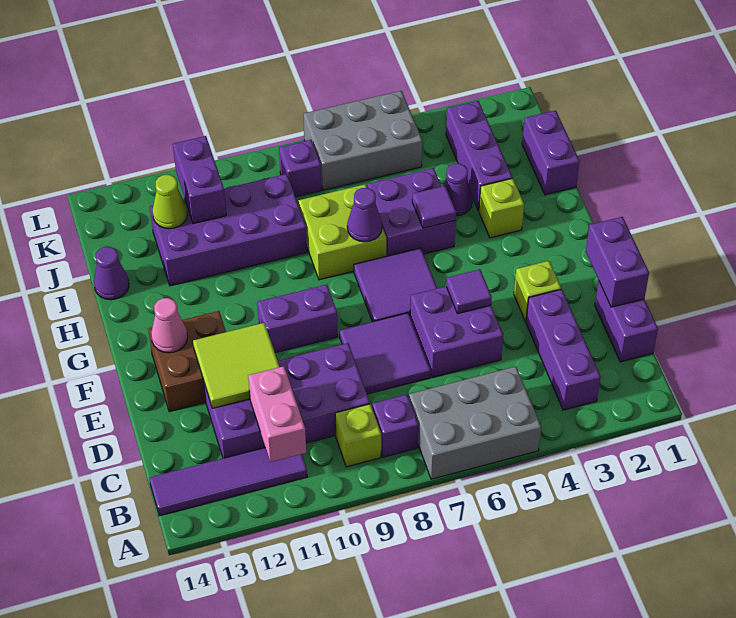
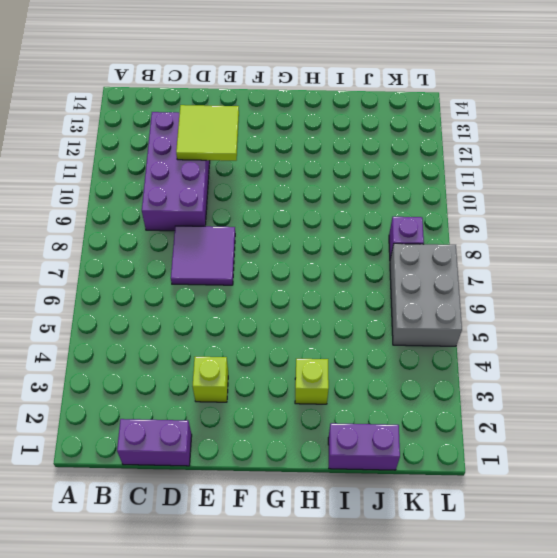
none -> grey brick A5:B7 level 1
none -> purple brick B3:D3 level 1
none -> purple brick B8 level 1
none -> lime brick B9 level 1

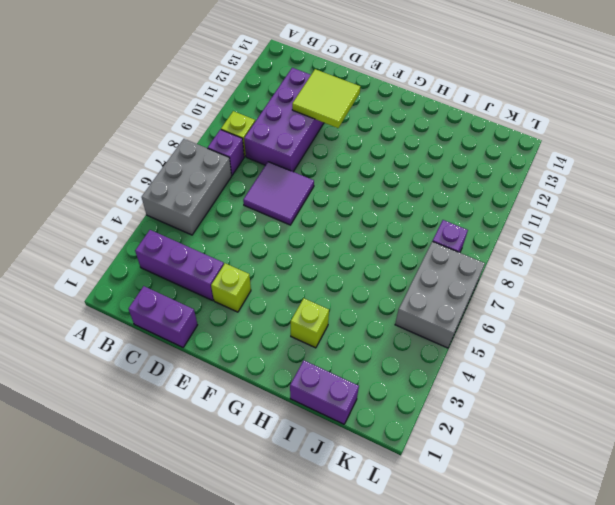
none -> purple tile B11:B14 level 1
none -> purple brick D5:E6 level 1
none -> brown brick E12:F13 level 1
none -> purple tile F6:G7 level 1

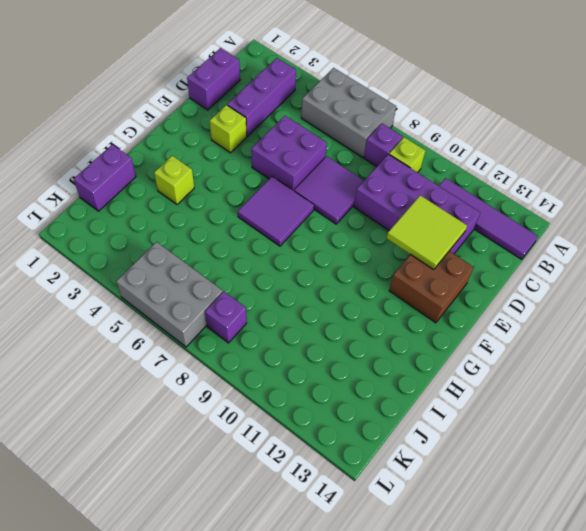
none -> purple brick F9:F10 level 1
none -> purple brick H5:I6 level 1
none -> lime brick H7:I8 level 1
none -> purple brick I3:K3 level 1

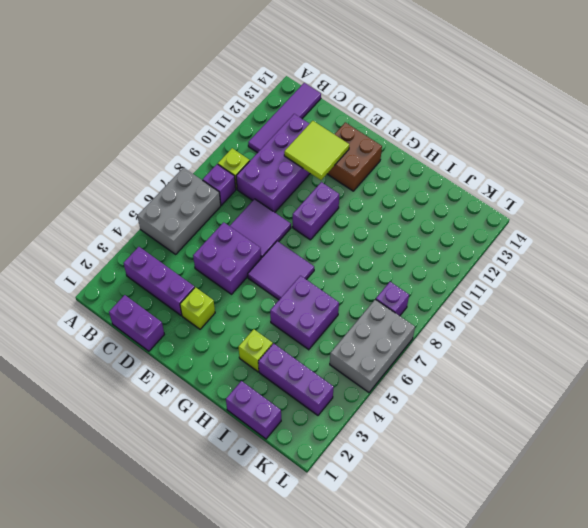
none -> lime brick H7:I8 level 1
none -> purple cone I4 level 1
none -> purple brick I9:J12 level 1
none -> purple cone I14 level 1

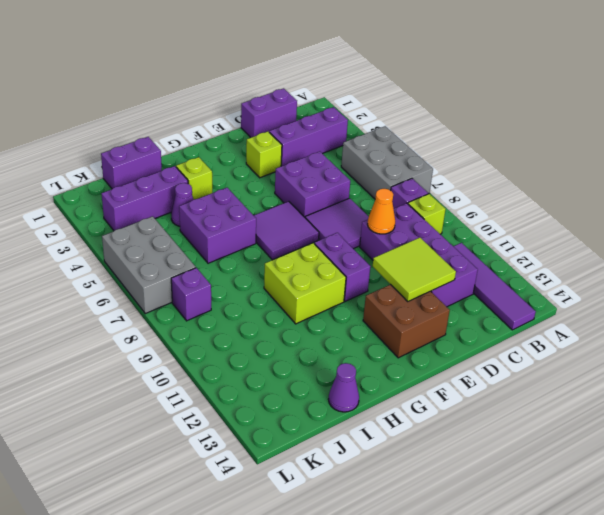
orange cone D9 level 2 -> none
lime brick G9:H10 level 1 -> lime brick H7:I8 level 1
none -> purple brick I9:J12 level 1
none -> pink brick B11:C11 level 2
none -> purple brick D1:E1 level 2
none -> purple tile E5 level 2

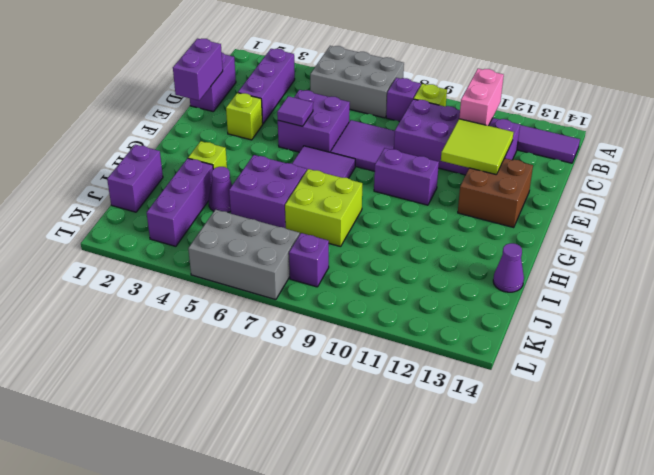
none -> purple brick I9:J12 level 1
none -> pink cone F13 level 2
none -> purple tile H5 level 2
none -> purple cone H7 level 2

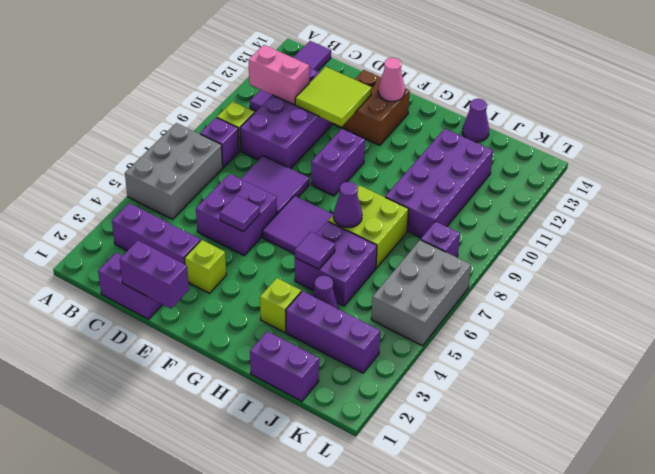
none -> purple brick J11:K11 level 2
none -> lime cone J12 level 2

